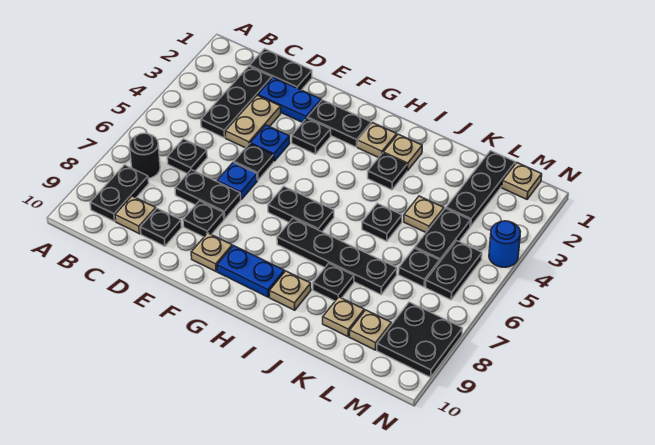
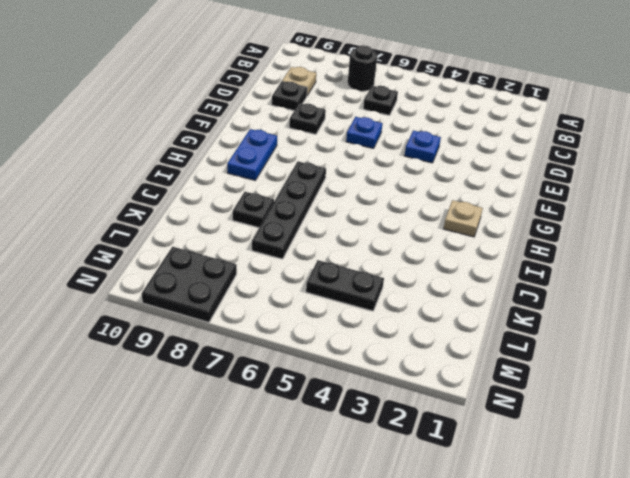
none -> black plate B8:B9 level 1
none -> black plate C1:D1 level 1
none -> black plate C2:C4 level 1
none -> blue plate D2:E2 level 1

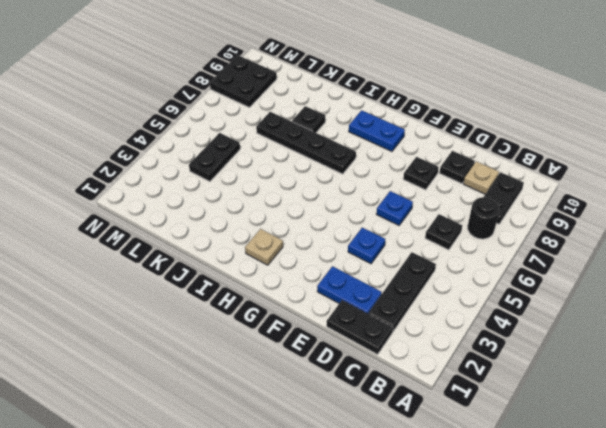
none -> tan plate D3:D4 level 1
none -> black plate D7:E7 level 1
none -> black plate E5 level 1
none -> black plate F2:G2 level 1

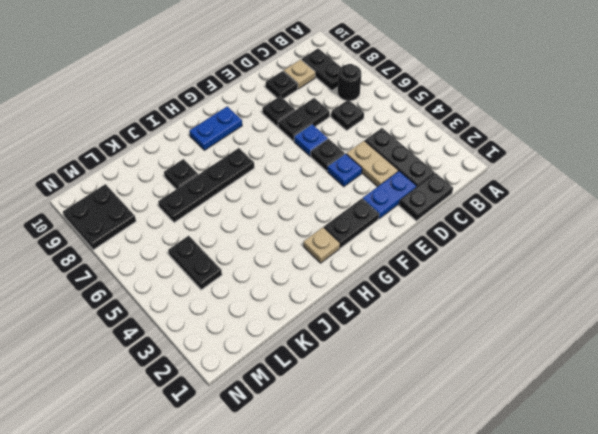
none -> black plate F3 level 1
none -> tan plate F9 level 1
none -> black plate G6:H6 level 1
none -> tan plate I2 level 1

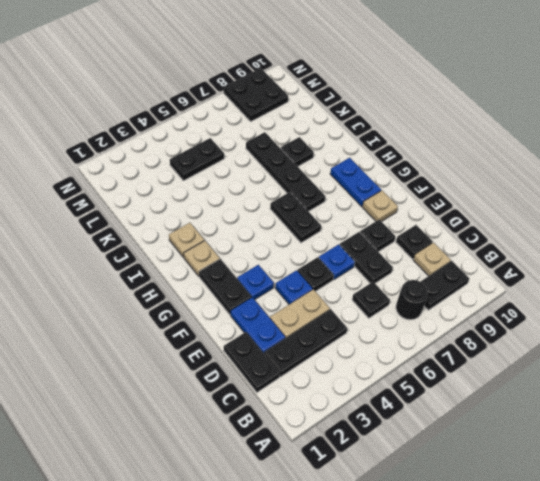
blue plate F3 level 1 -> black plate F3 level 1
none -> black plate I3 level 1
none -> tan plate I9 level 1
none -> black plate J5 level 1
none -> tan plate K4 level 1

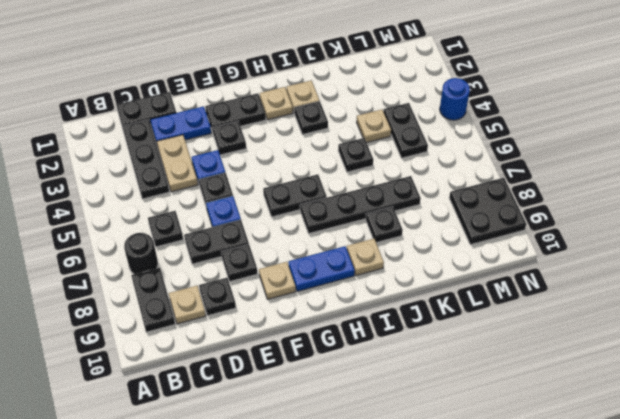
none -> tan plate K9 level 1
none -> black plate L1:L3 level 1
none -> black plate L6 level 1
none -> tan plate L9 level 1

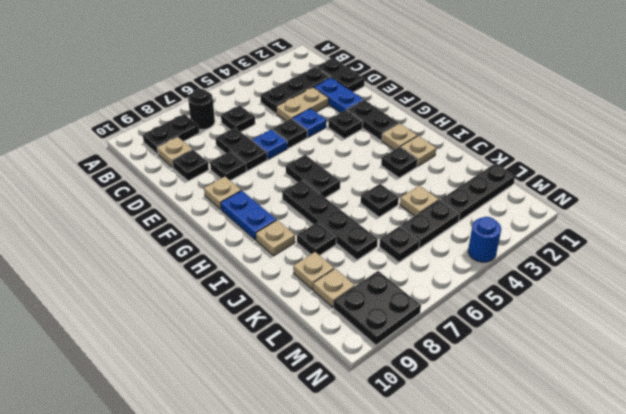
none -> tan plate M1 level 1
none -> black plate M5:M6 level 1

